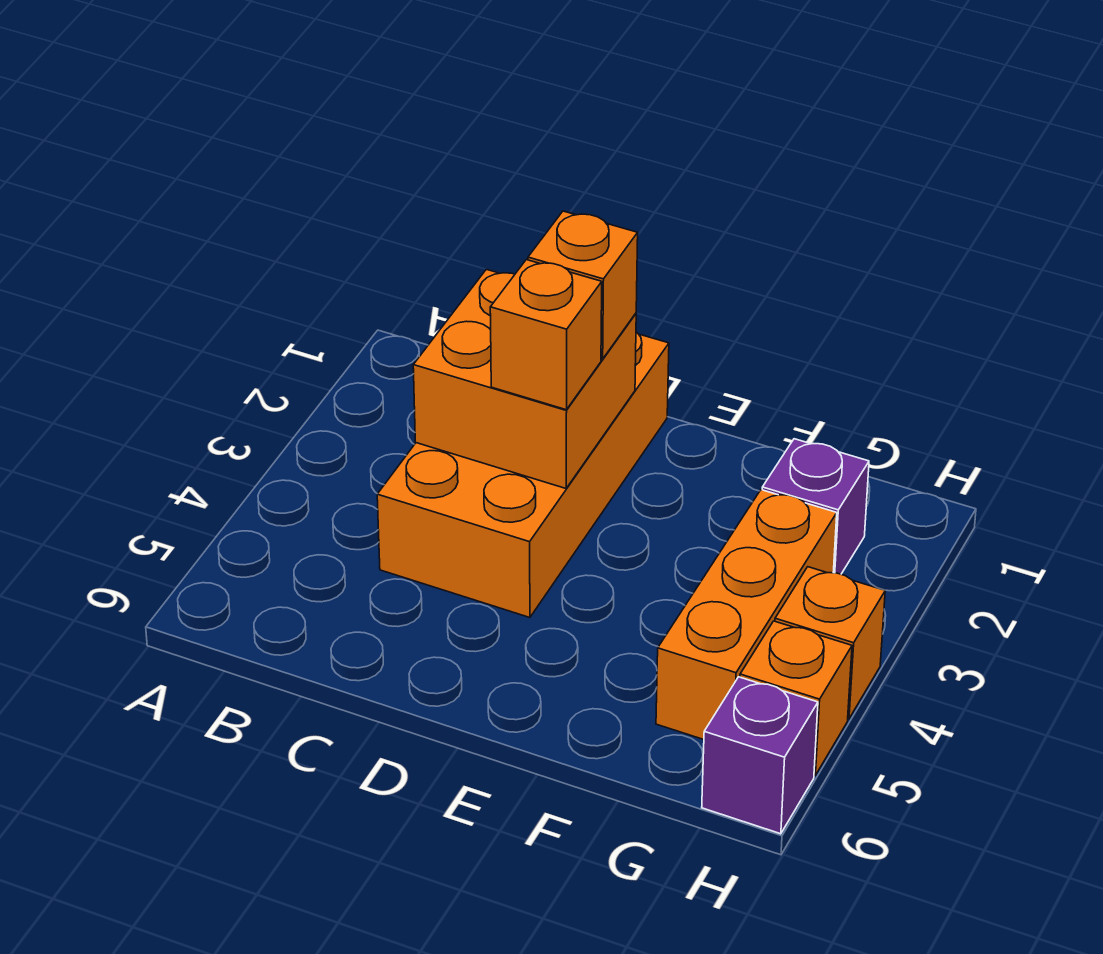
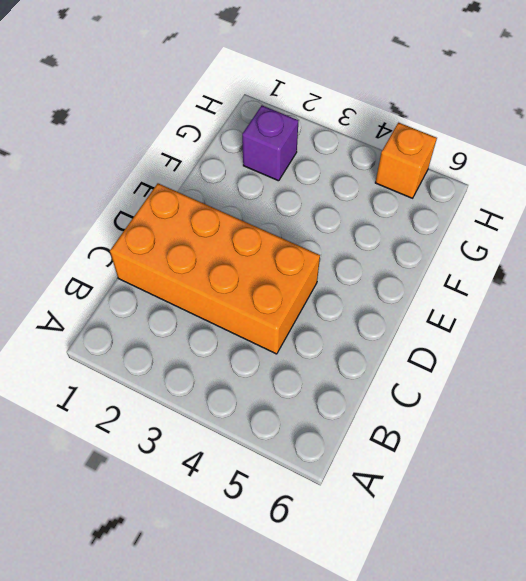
none -> orange brick G3:G5 level 1
none -> orange brick H4 level 1

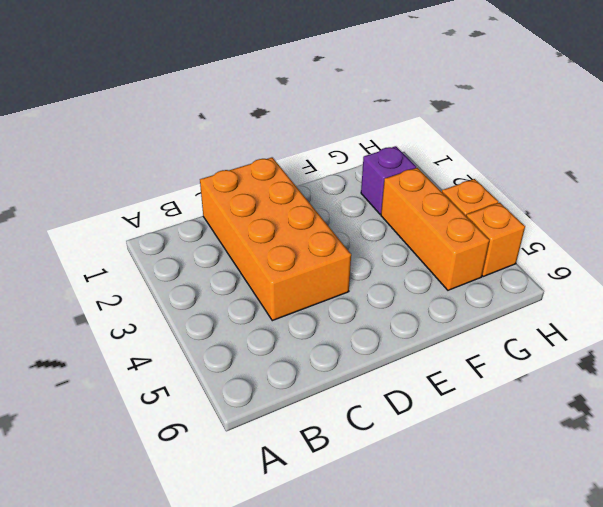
none -> purple brick H6 level 1
none -> orange brick C2:D3 level 2

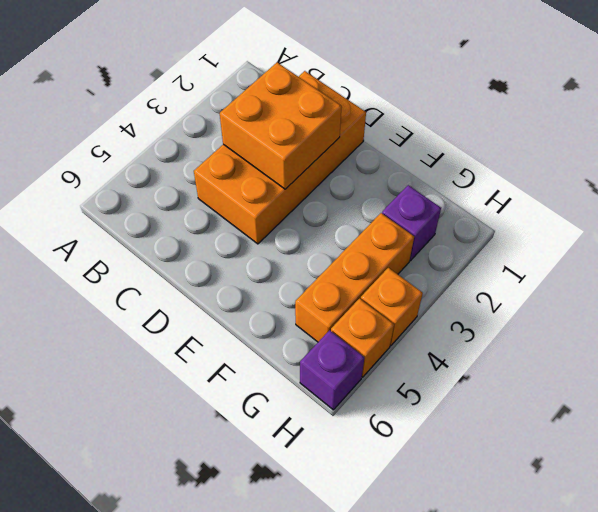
none -> orange brick D2 level 3
none -> orange brick D3 level 3

